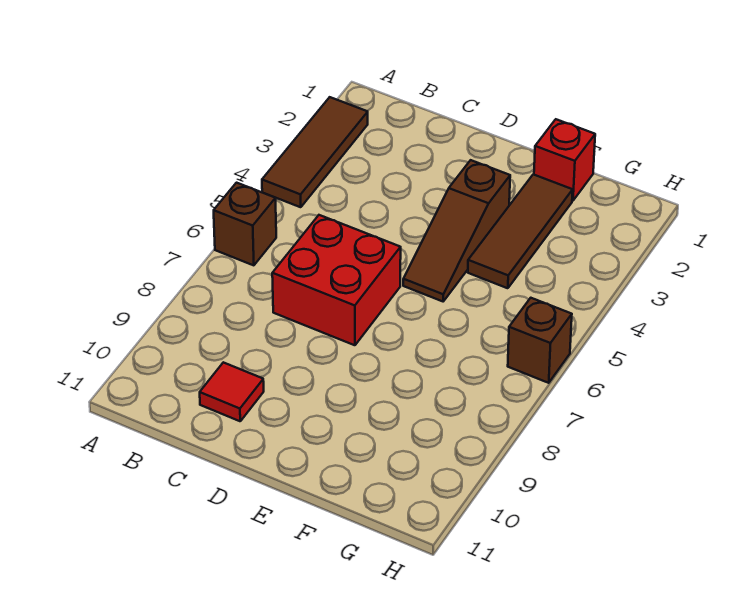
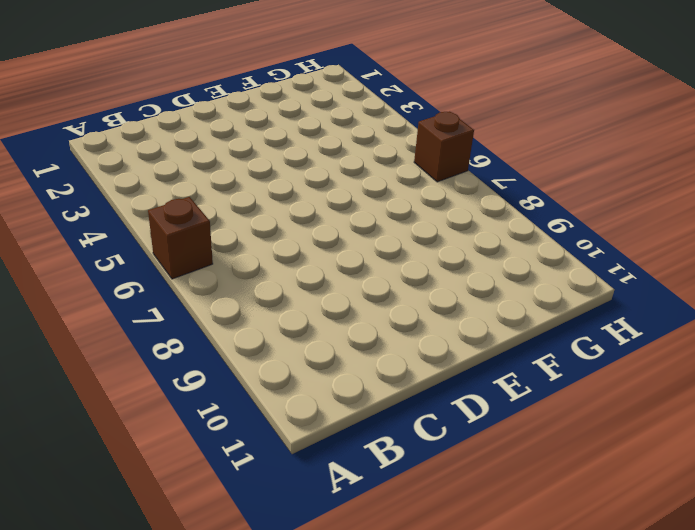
none -> brown tile A2:A4 level 1
none -> red brick C6:D7 level 1

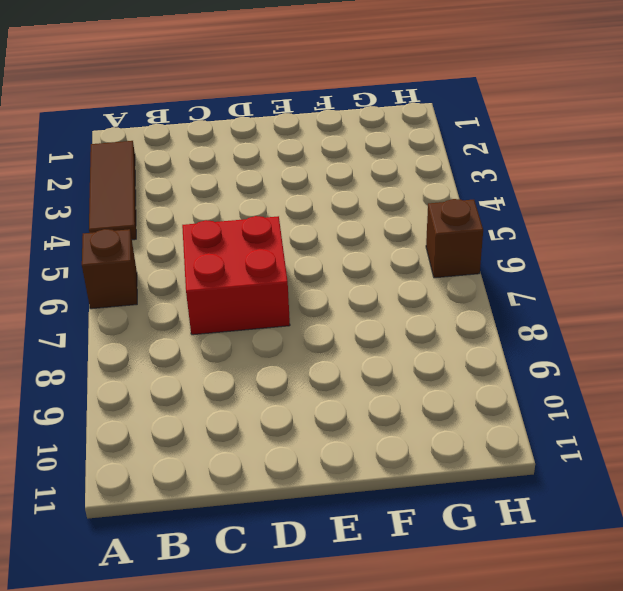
none -> red tile C10 level 1
none -> brown slope E3:E5 level 1 top 3

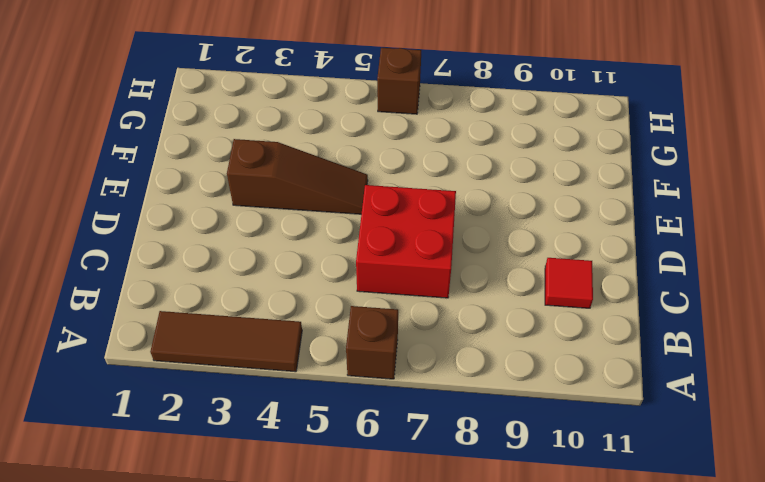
none -> red brick F1 level 1
none -> brown tile F2:F4 level 1

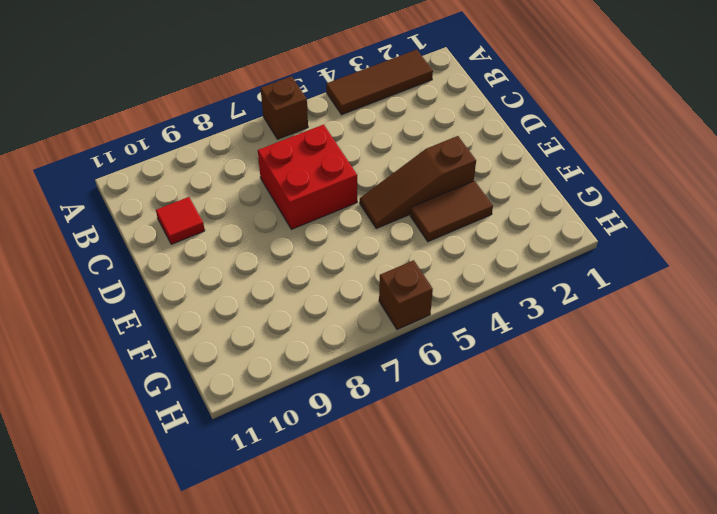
brown tile F3:F4 level 1 -> brown tile F2:F4 level 1
none -> red brick F1 level 1

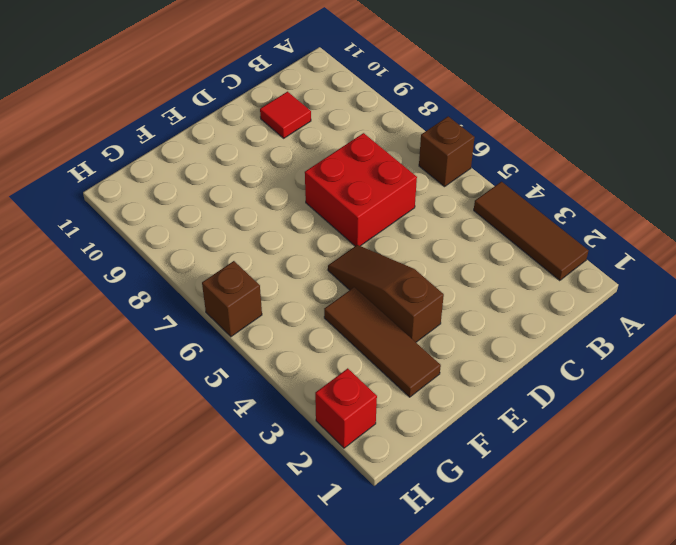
red brick H2 level 1 -> red brick F1 level 1

